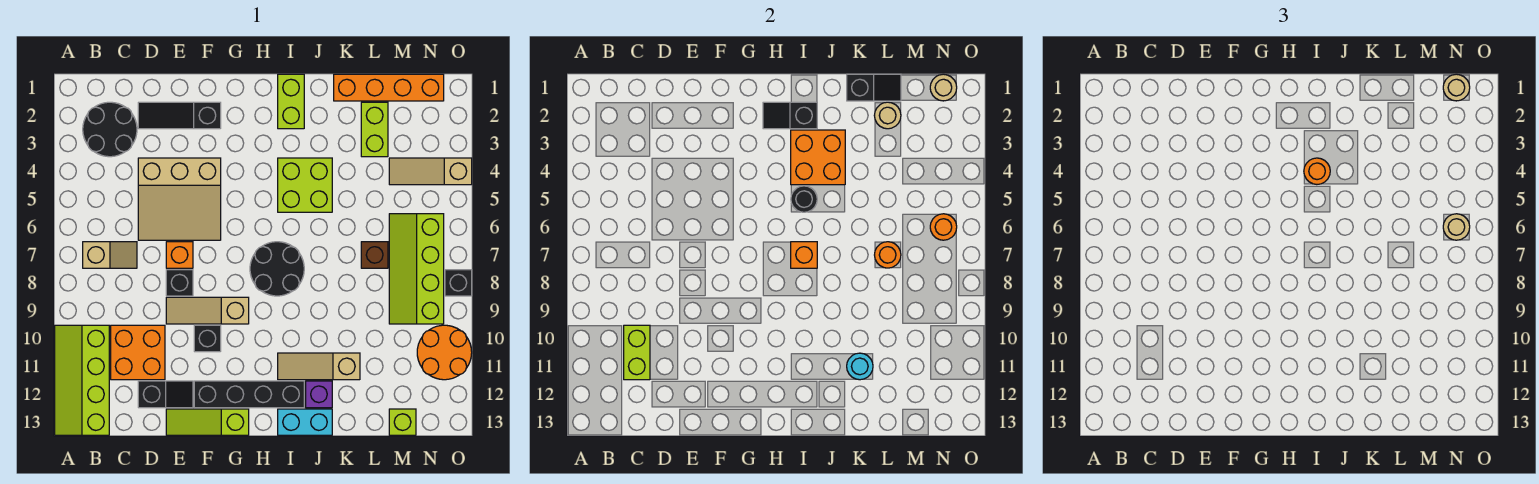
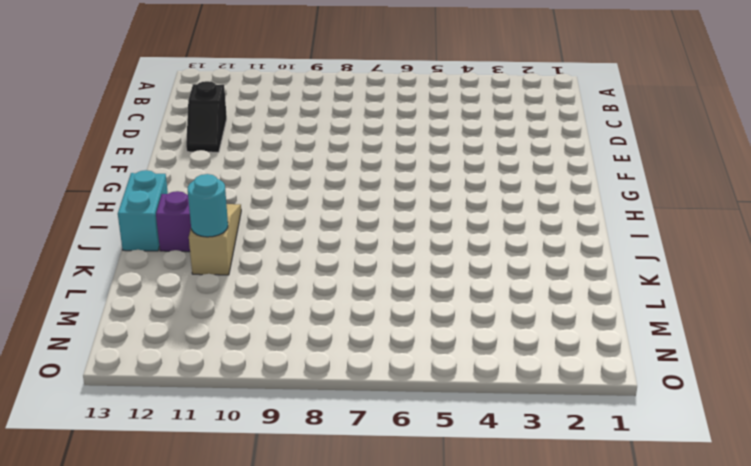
none -> lime slope A10:B13 level 1 top B
none -> black round brick B2:C3 level 1
none -> tan slope B7:C7 level 1 top B
none -> orange brick C10:D11 level 1

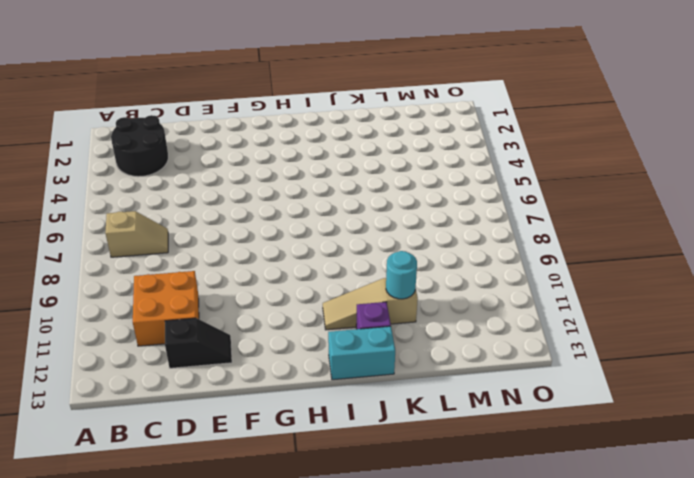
none -> lime slope A10:B13 level 1 top B
none -> black slope D2:F2 level 1 top F
none -> tan slope D4:F6 level 1 top 4
none -> orange brick E7 level 1

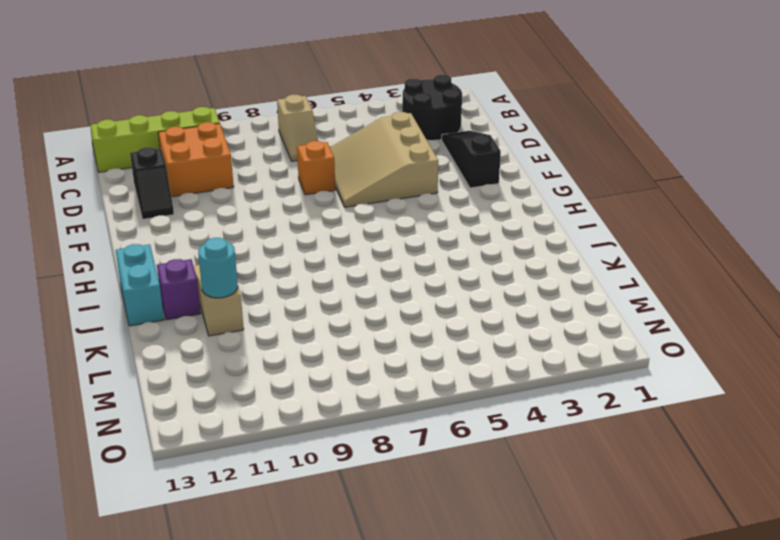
none -> black brick E8 level 1
none -> tan slope E9:G9 level 1 top G
none -> lime slope E13:G13 level 1 top G
none -> black brick F10 level 1

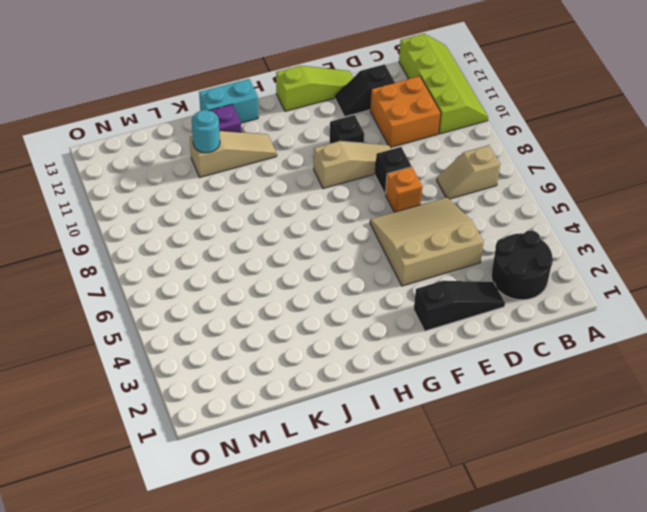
none -> black brick F12:I12 level 1
none -> black round brick H7:I8 level 1
none -> lime brick I1:I2 level 1
none -> lime brick I4:J5 level 1

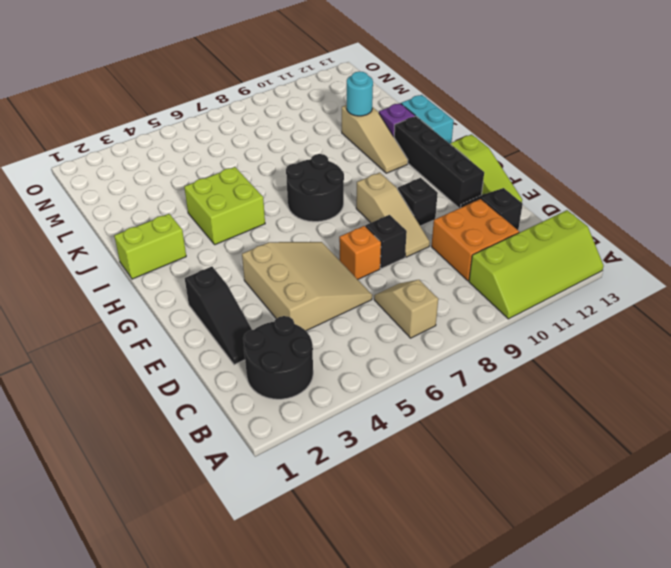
none -> orange brick K1:N1 level 1
none -> lime brick L2:L3 level 1
none -> brown brick L7 level 1
none -> tan slope M4:O4 level 1 top O

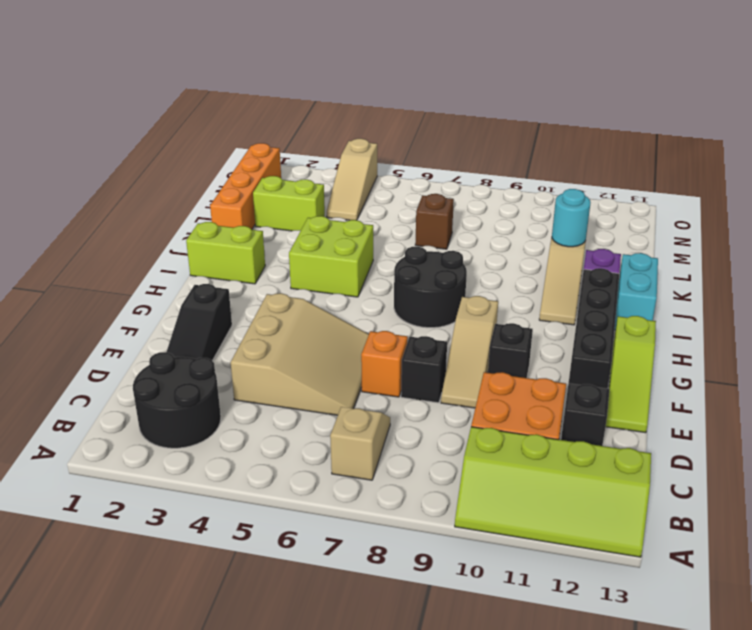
none -> lime slope M6:N9 level 1 top N
none -> lime brick M13 level 1
none -> orange round brick N10:O11 level 1
none -> black brick O8 level 1

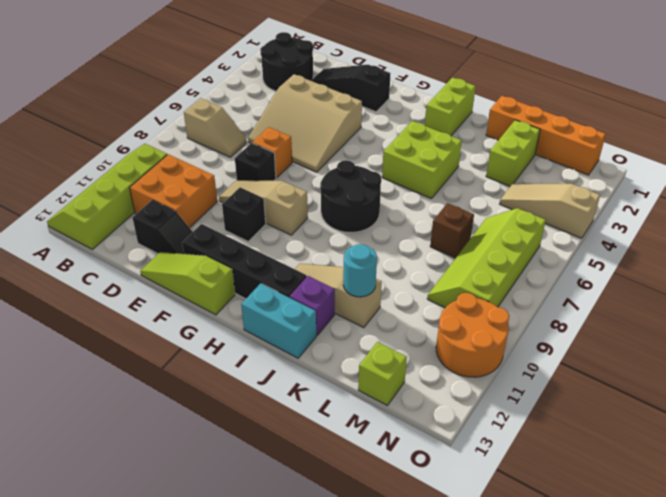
none -> black brick O8 level 1
none -> lime brick C10:C11 level 2
none -> black slope H2:I2 level 2 top I
none -> orange brick I3:J4 level 2

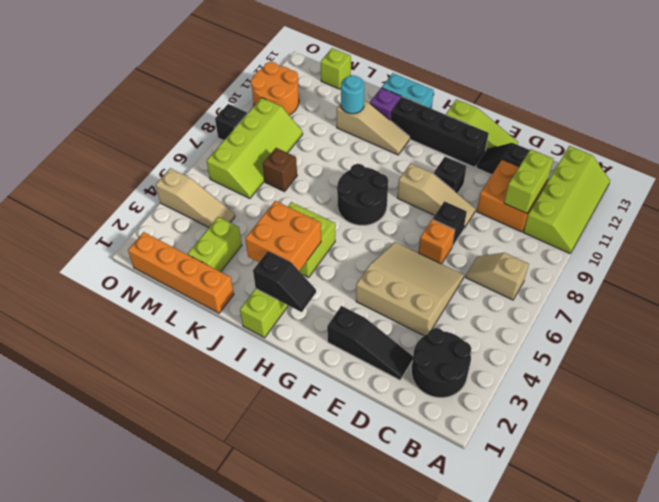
none -> black round brick I5 level 2
none -> orange brick I7 level 2
none -> black slope K1:L1 level 2 top K
none -> tan round brick L2 level 2

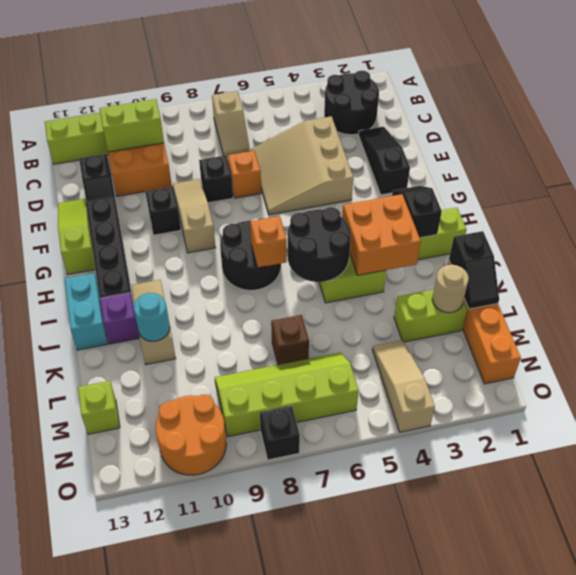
black round brick I5:J6 level 2 -> black round brick I5 level 2
none -> orange round brick L7 level 2
none -> tan round brick N1 level 2
none -> orange round brick N6 level 2
none -> orange round brick I4 level 3

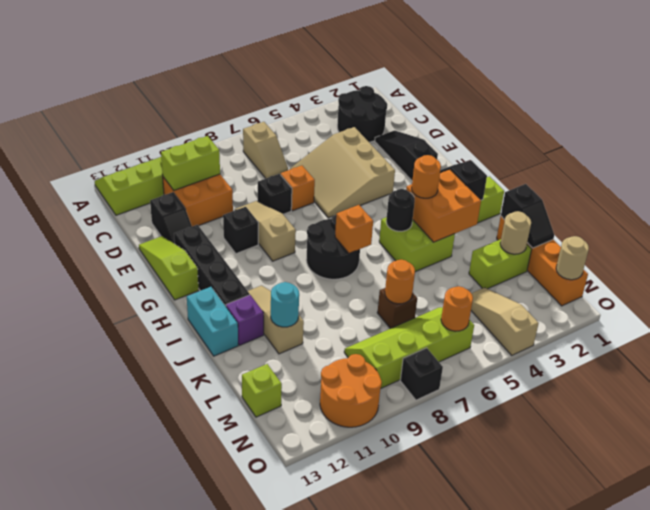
none -> tan round brick N1 level 3
none -> tan round brick N6 level 3

